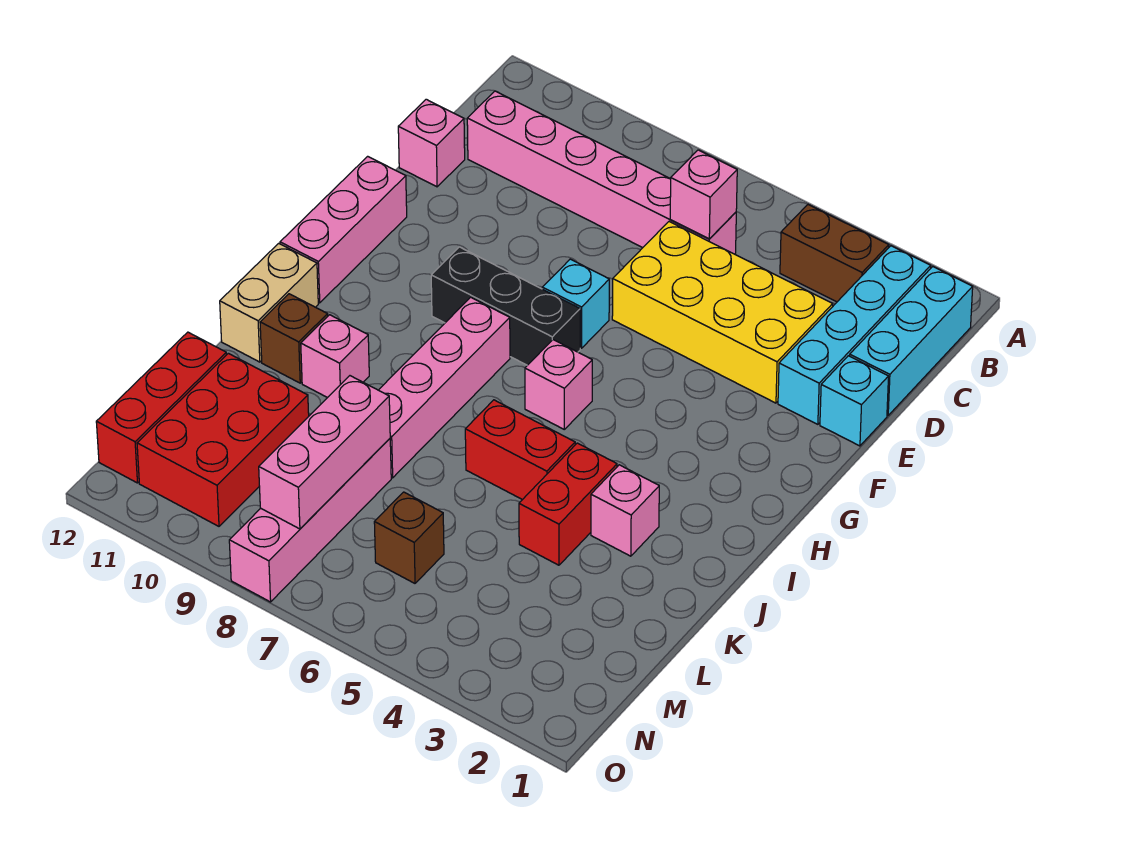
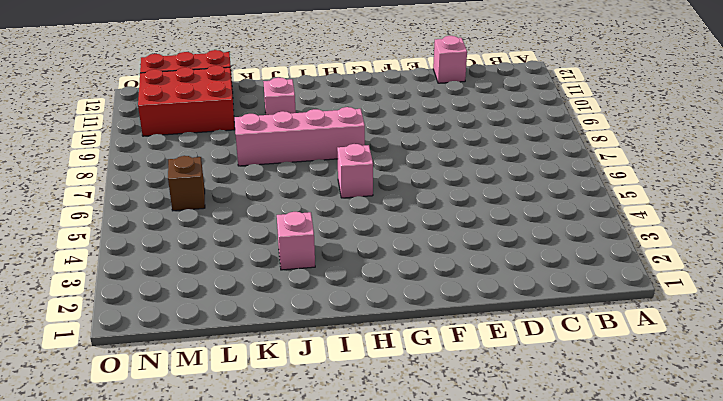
none -> cyan brick B1:D1 level 1
none -> cyan brick B2:E2 level 1
none -> brown brick B3:B4 level 1

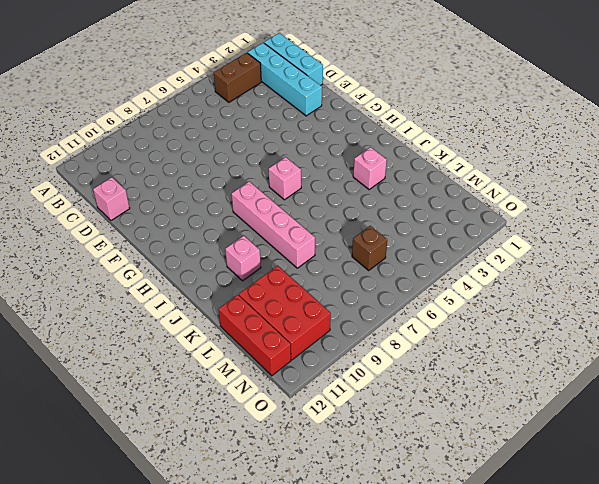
none -> pink brick C6:C11 level 1
none -> yellow brick D3:E6 level 1
none -> cyan brick E1 level 1

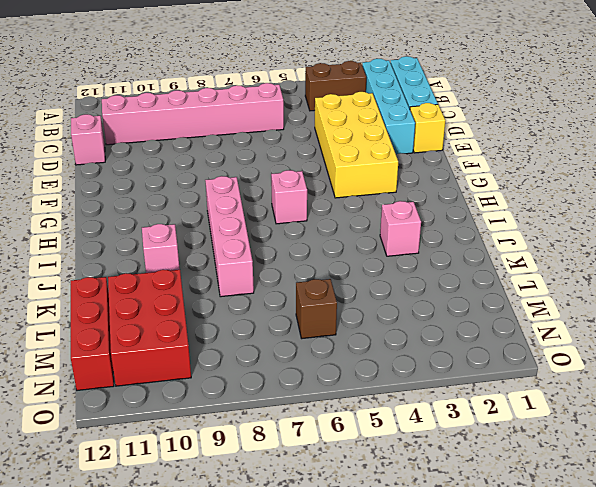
yellow brick D3:G4 level 1 -> yellow brick D3:E6 level 1
yellow brick E1 level 1 -> cyan brick E1 level 1
none -> cyan brick F7 level 1
none -> pink brick F12:H12 level 1
none -> black brick G7:G9 level 1

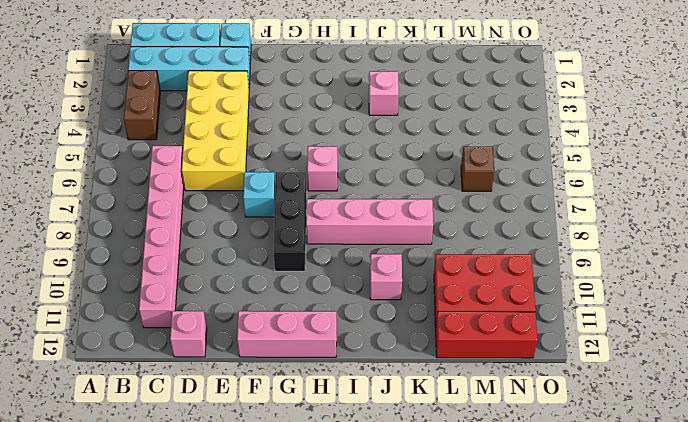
none -> tan brick I12:J12 level 1
none -> red brick J4:K4 level 1
none -> red brick J5:J6 level 1

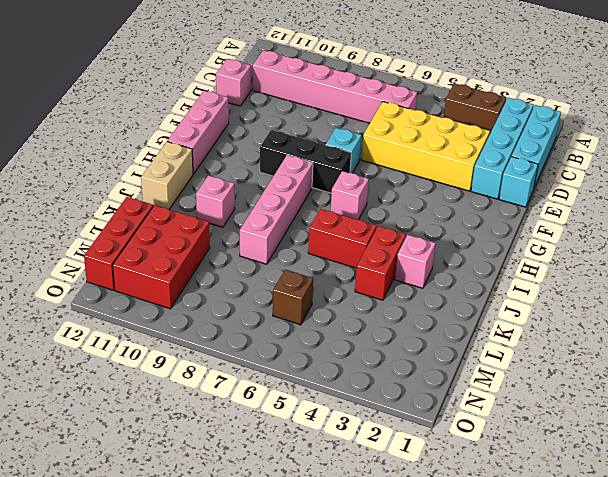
none -> brown brick J11 level 1
none -> pink brick L8:O8 level 1
none -> pink brick C6 level 2

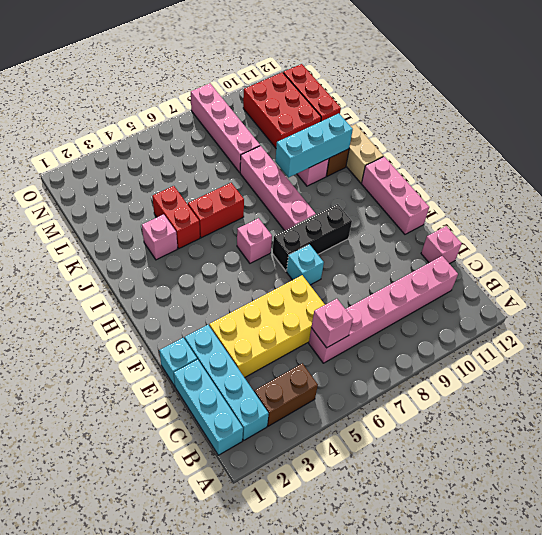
cyan brick J9:J11 level 2 -> none
none -> brown brick M6 level 1
none -> pink brick L8:N8 level 2

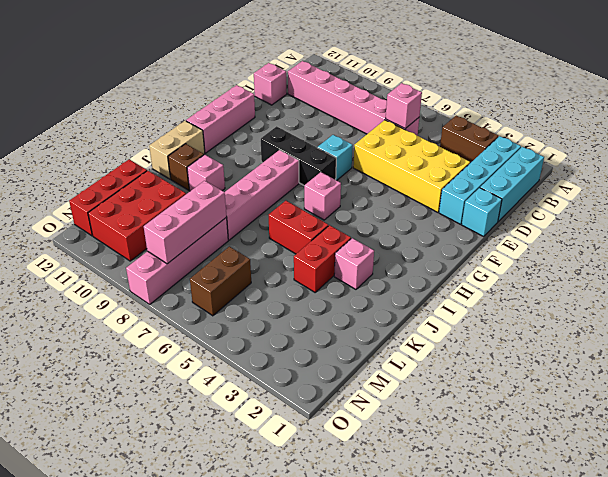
brown brick M6:N6 level 1 -> brown brick M6 level 1

